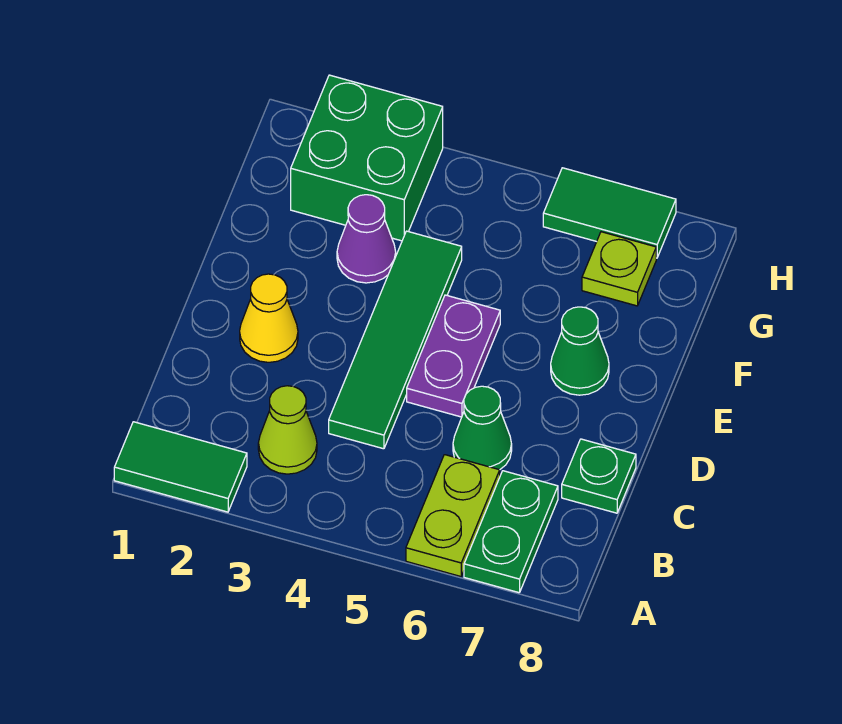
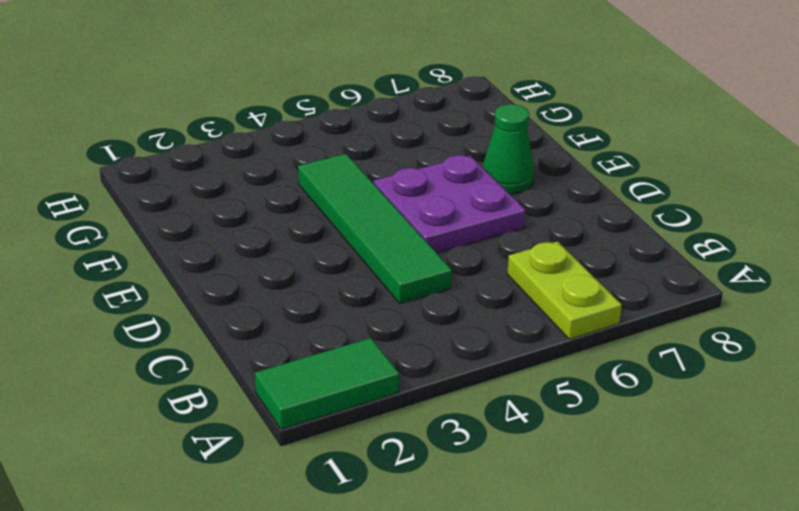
purple plate D5:E6 level 1 -> purple plate D5:E5 level 1
none -> green plate A7:B7 level 1
none -> lime cone B3 level 1
none -> green cone C6 level 1

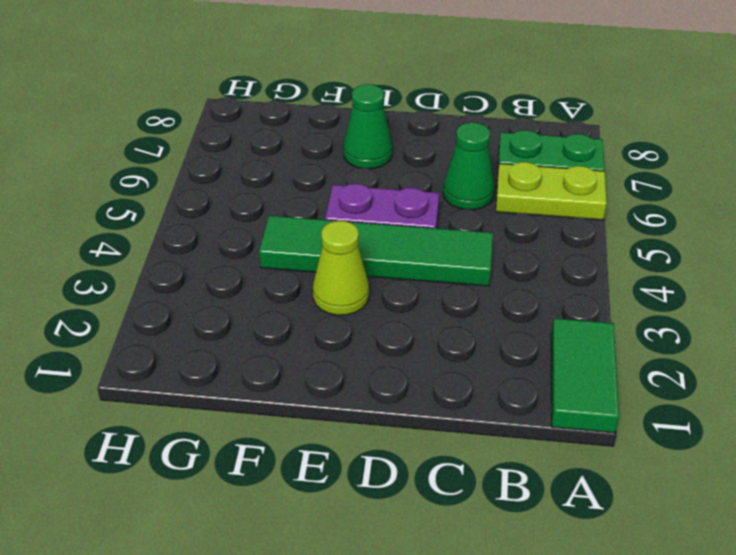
lime cone E3 level 1 -> lime cone B3 level 1
none -> green plate C8 level 1
none -> yellow cone D2 level 1
none -> purple cone F3 level 1

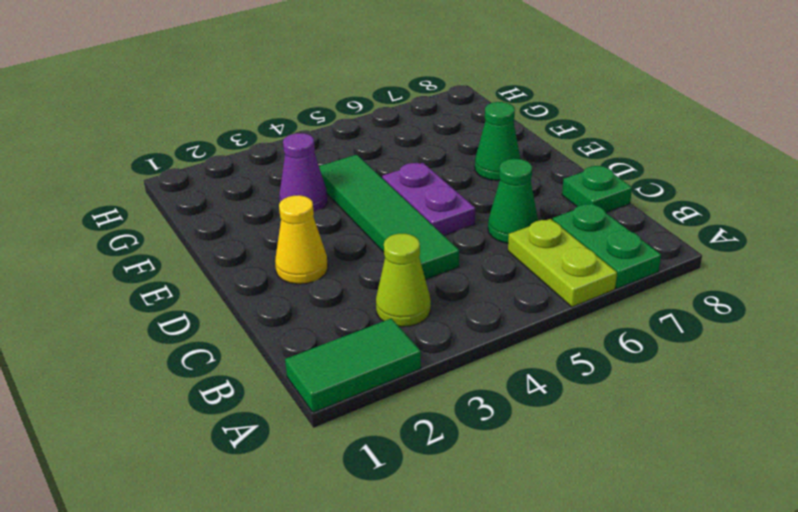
none -> green brick G2:H3 level 1
none -> lime plate G7 level 1
none -> green tile H6:H7 level 1

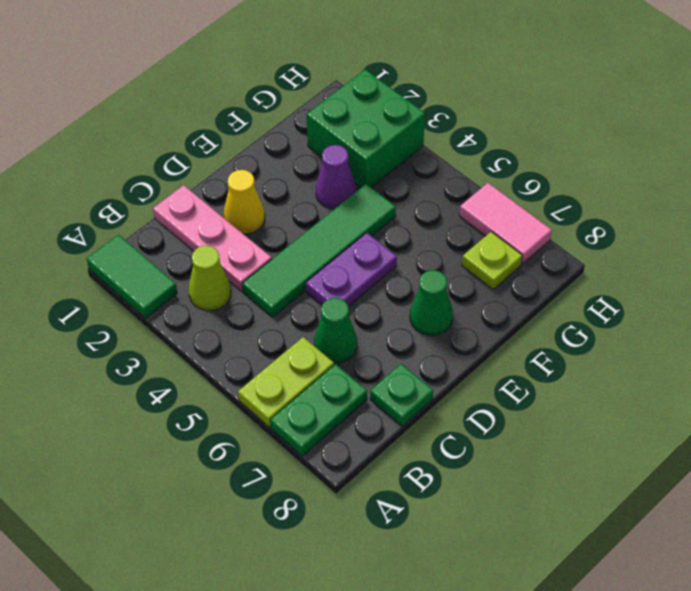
pink plate C1:C3 level 1 -> none
pink tile H6:H7 level 1 -> green tile H6:H7 level 1

